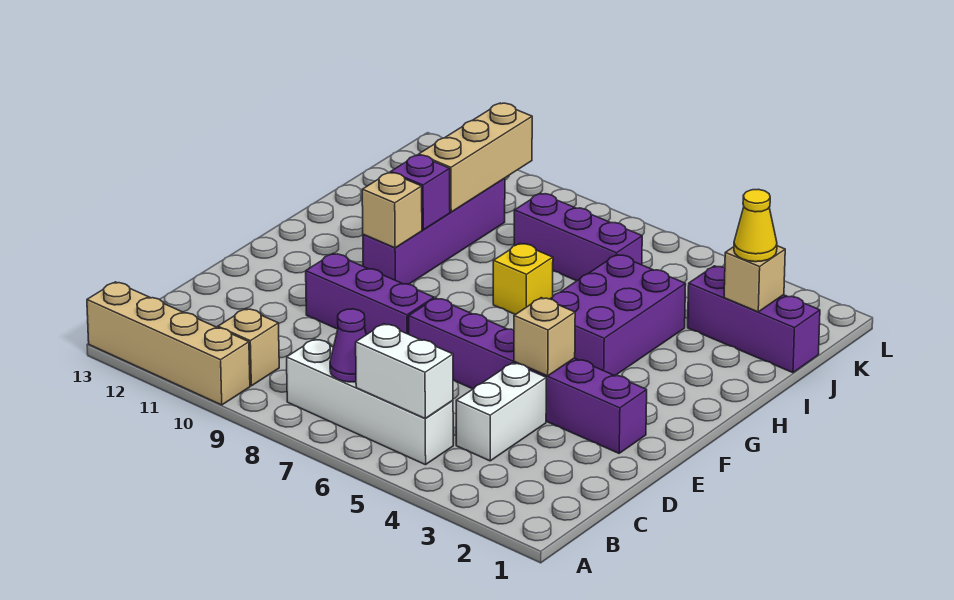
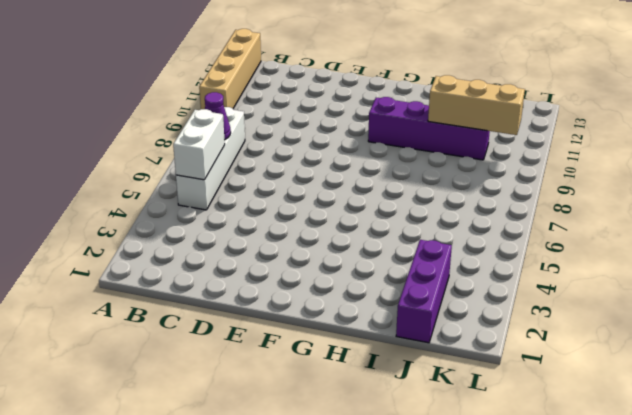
none -> tan brick B10 level 1
none -> white brick C4:D4 level 1
none -> purple brick E2:E7 level 1

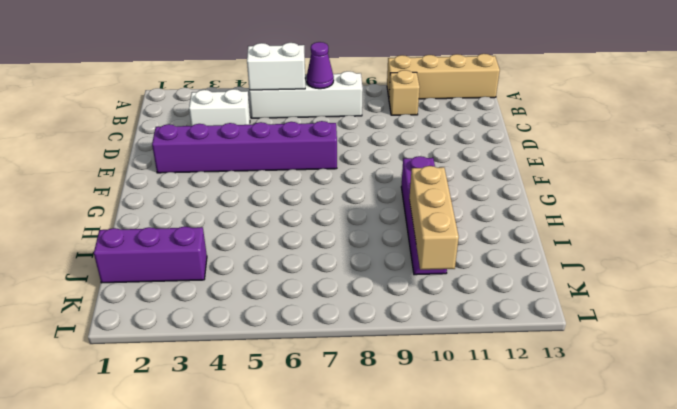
white brick C3:C4 level 1 -> white brick C4:D4 level 1
none -> purple brick E8:E10 level 1
none -> purple brick G4:I5 level 1
none -> yellow brick H7 level 1

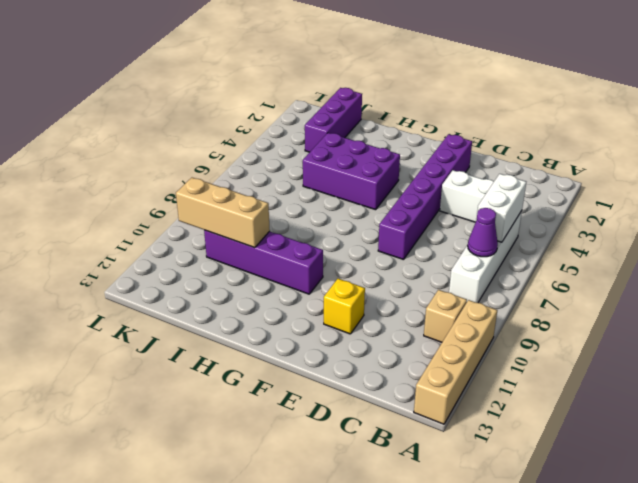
yellow brick E11 level 1 -> yellow brick H7 level 1
none -> purple brick E8:E10 level 1
none -> purple brick J6:J8 level 1
none -> tan brick E4 level 2

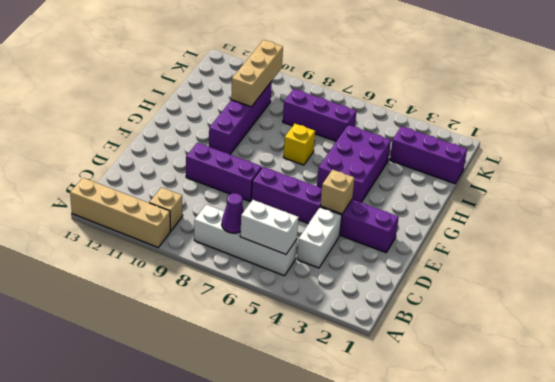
none -> tan brick G10 level 2
none -> purple brick H10 level 2
none -> tan brick J2 level 2

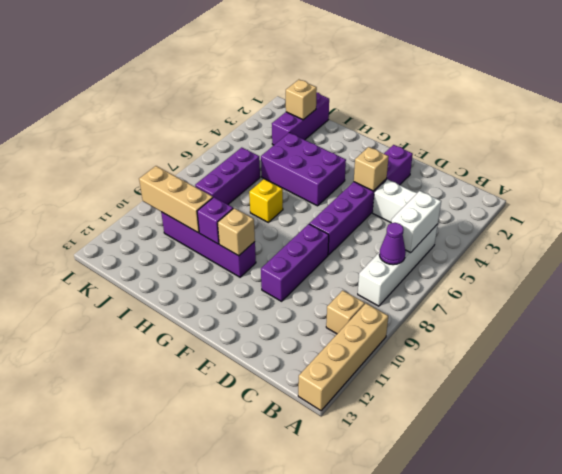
none -> yellow cone J2 level 3

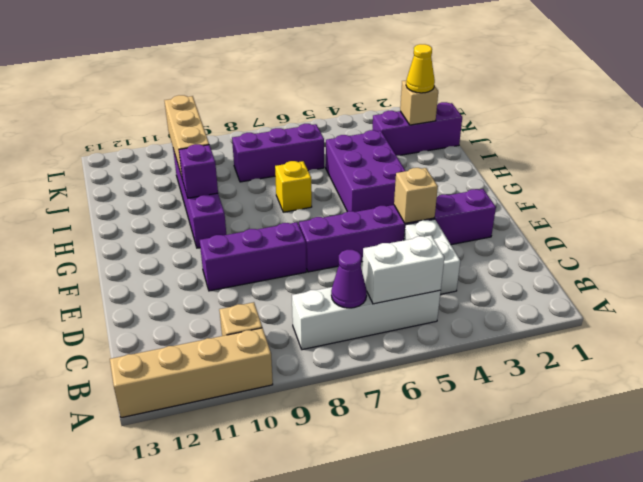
none -> tan brick G10 level 2

